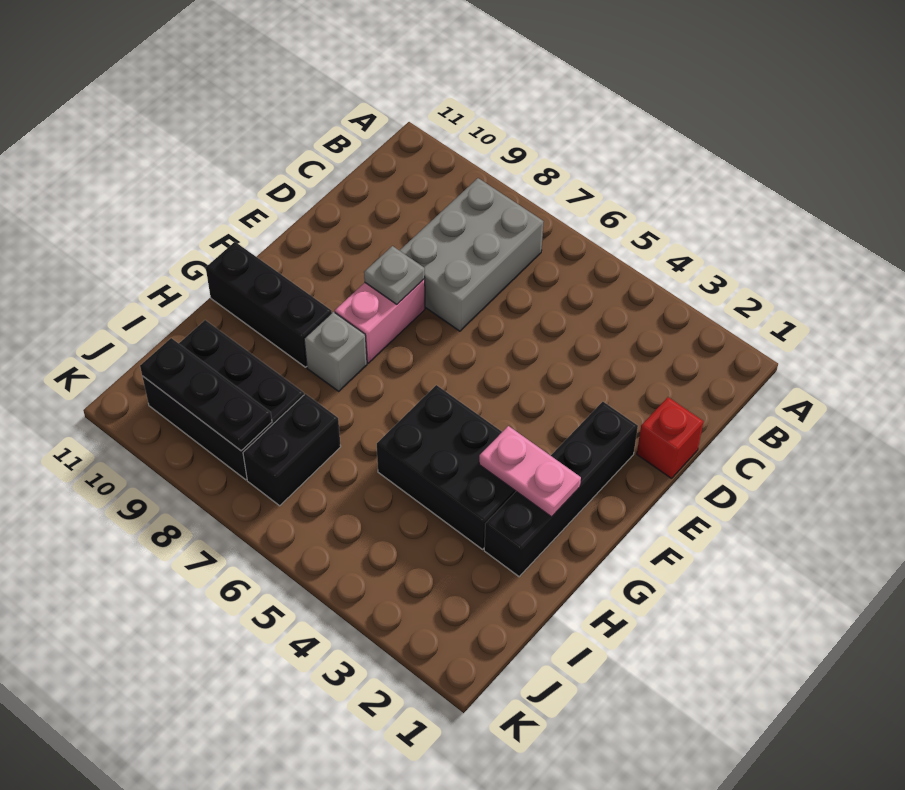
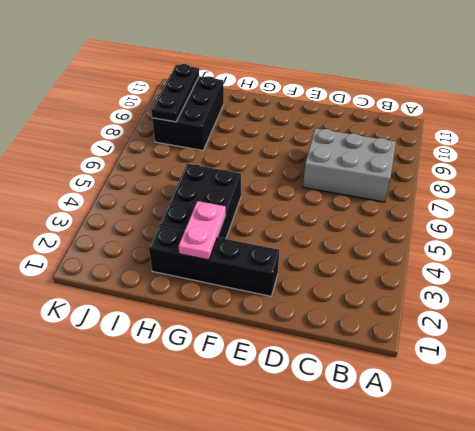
none -> red brick D1 level 1
none -> pink brick E8:F8 level 1
none -> grey brick G8 level 1

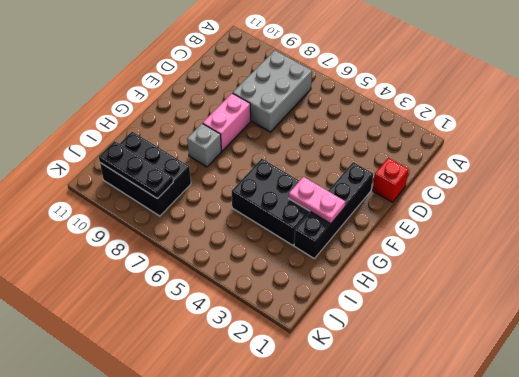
none -> black brick G9:G11 level 1
none -> black brick I7:J7 level 1
none -> grey plate E8 level 2

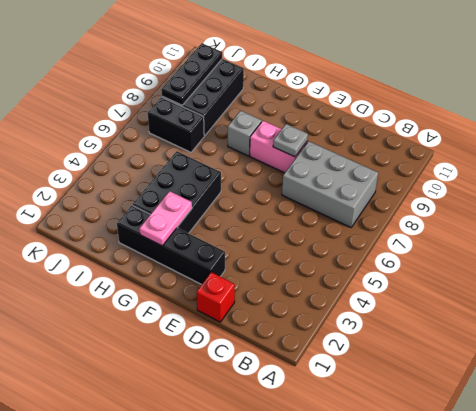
none -> black brick G9:G11 level 1

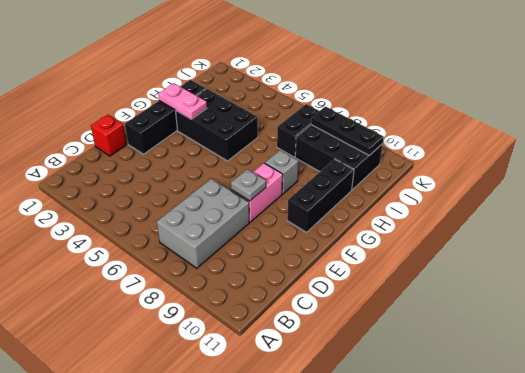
black brick F10:H10 level 1 -> black brick G9:G11 level 1

